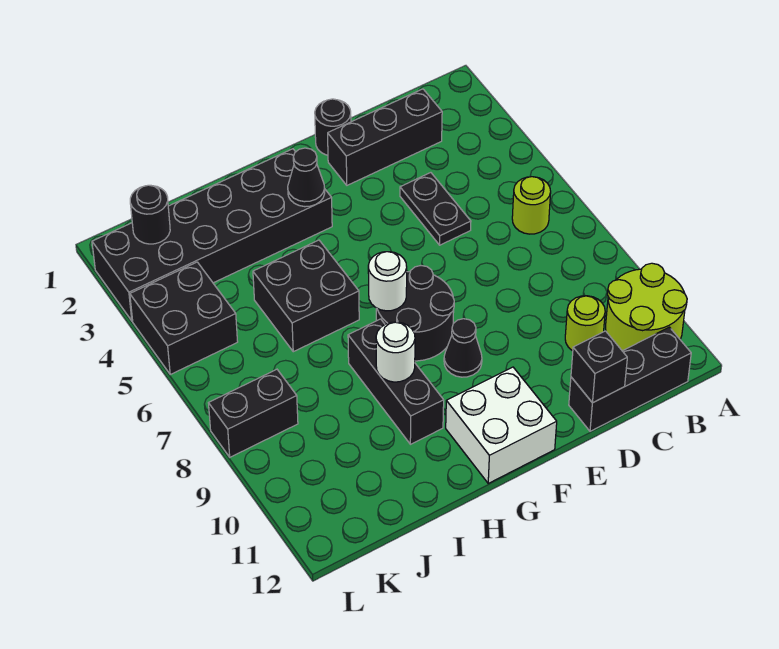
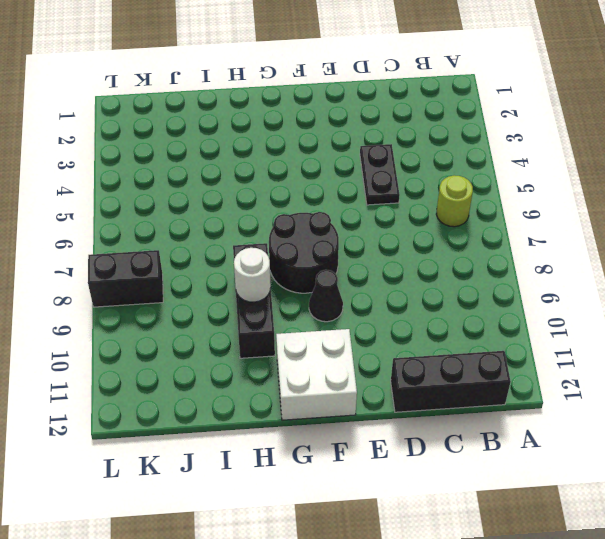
none -> lime round brick A10:B11 level 1
none -> black brick C2:E2 level 1
none -> lime round brick C10 level 1

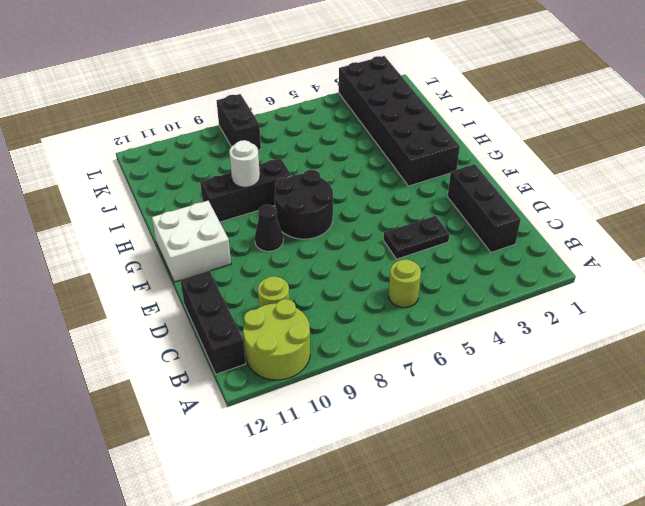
none -> black round brick E1 level 1
none -> black brick H5:I6 level 1
none -> black brick K4:L5 level 1

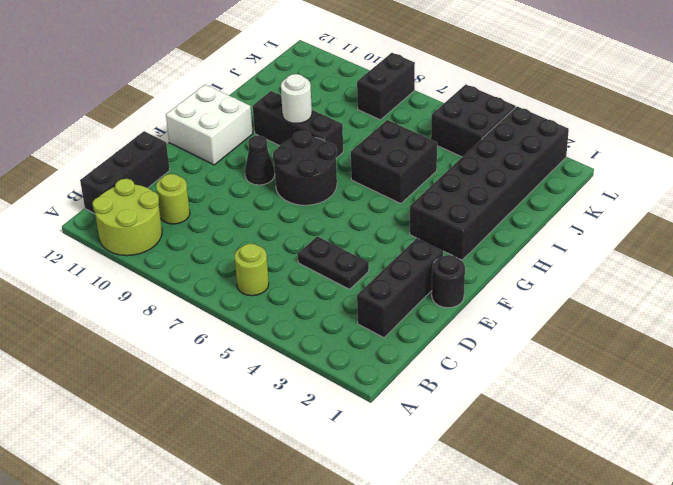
none -> black brick D12 level 2
none -> black cone G3 level 2
none -> white round brick G7 level 2

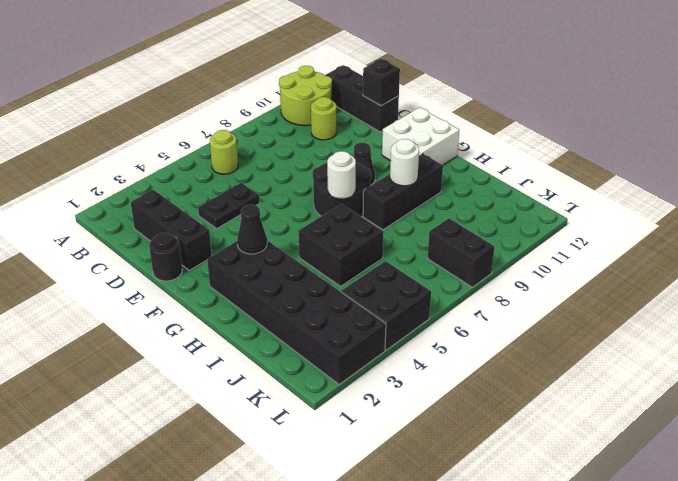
none -> black round brick K2 level 2

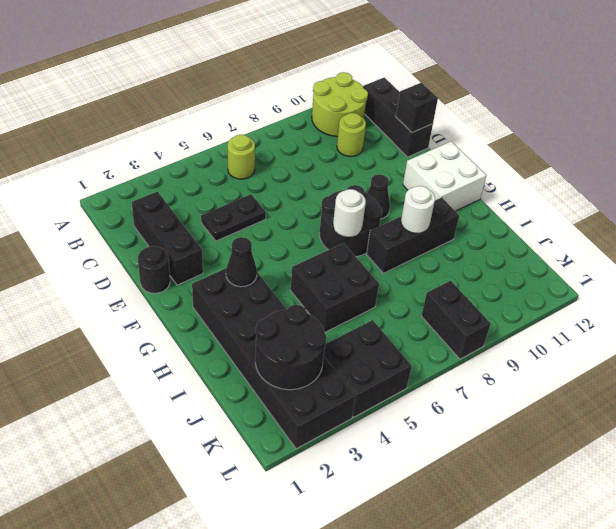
black round brick J2:K3 level 2 -> black round brick K2 level 2

